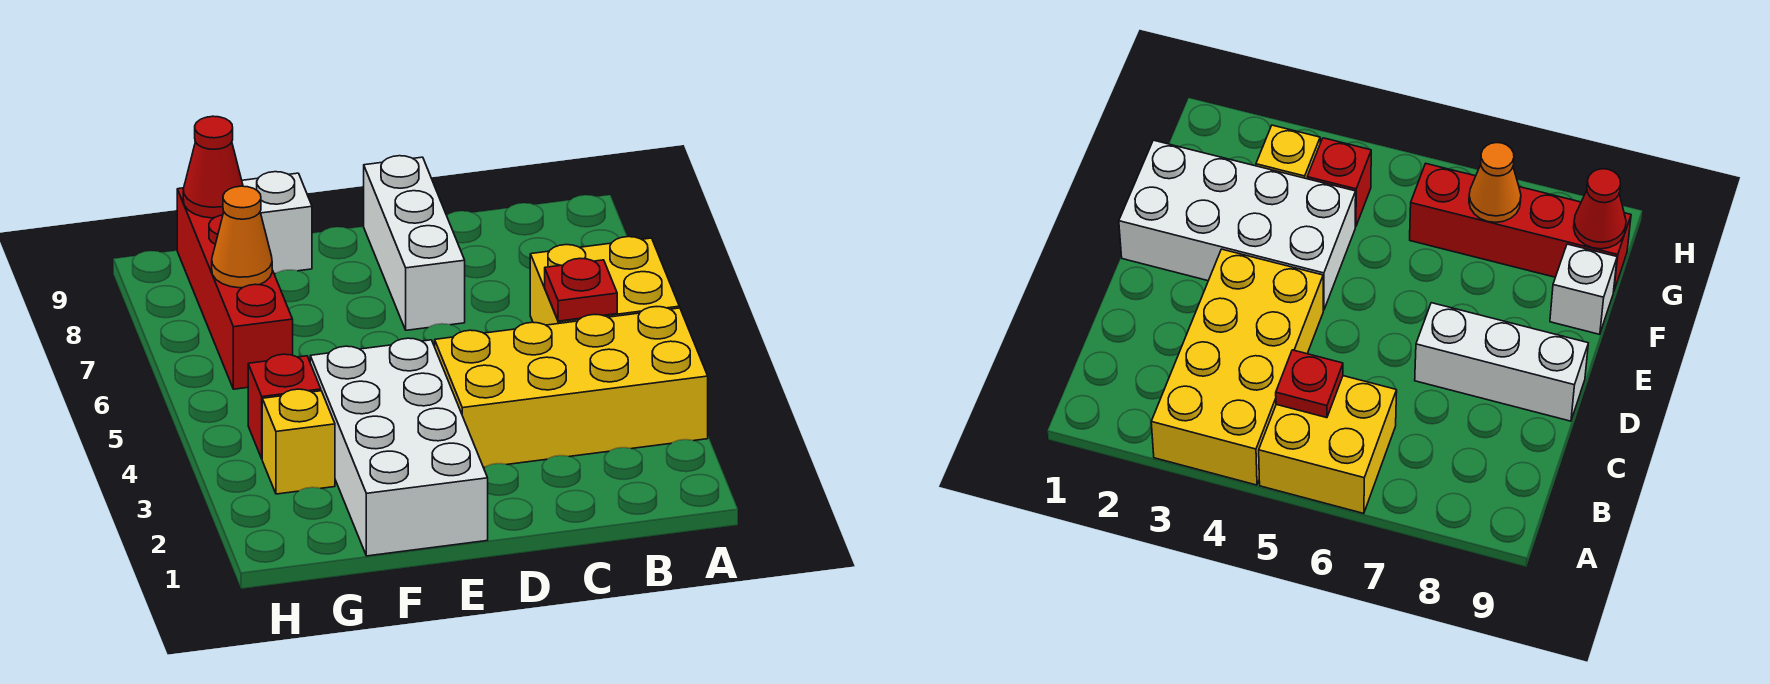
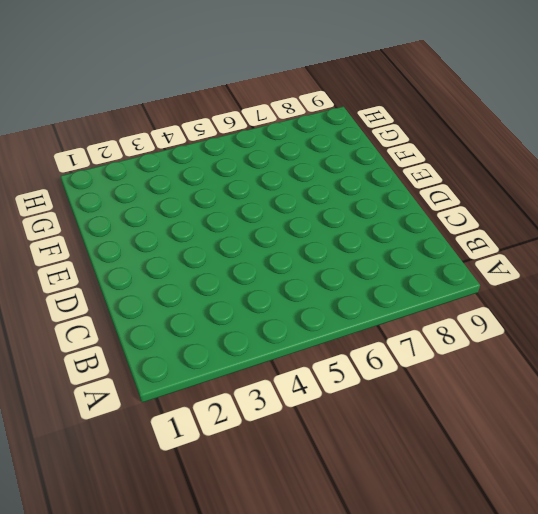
none -> yellow brick A3:D4 level 1
none -> yellow brick A5:B6 level 1

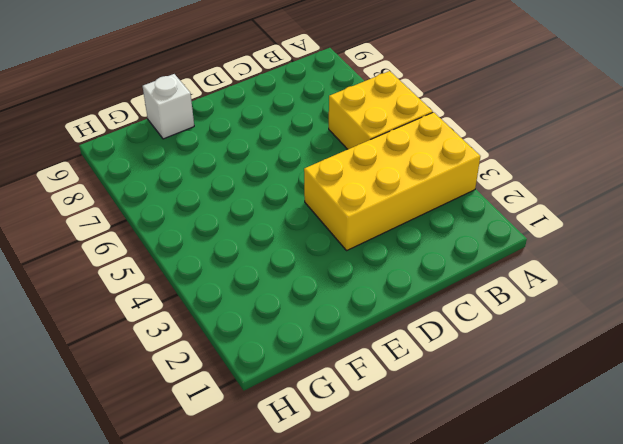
none -> white brick D7:D9 level 1
none -> white brick E1:F4 level 1

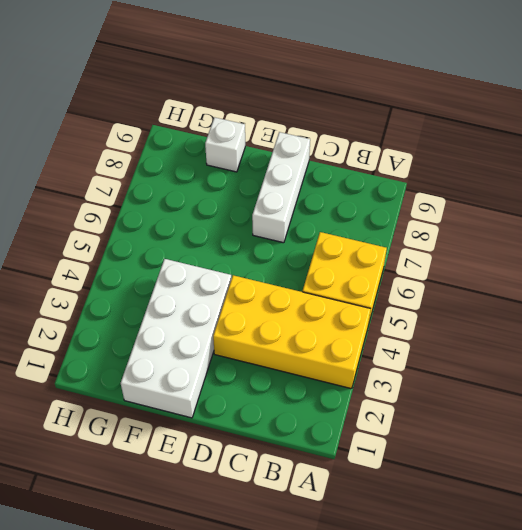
none -> yellow brick G3 level 1
none -> red brick G4 level 1

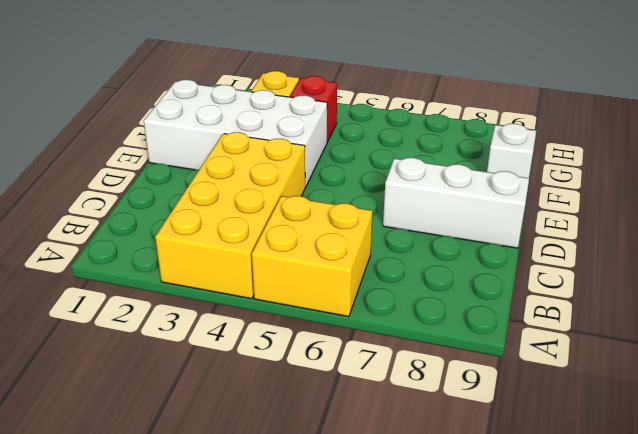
none -> red brick G6:G9 level 1
none -> red plate B5 level 2

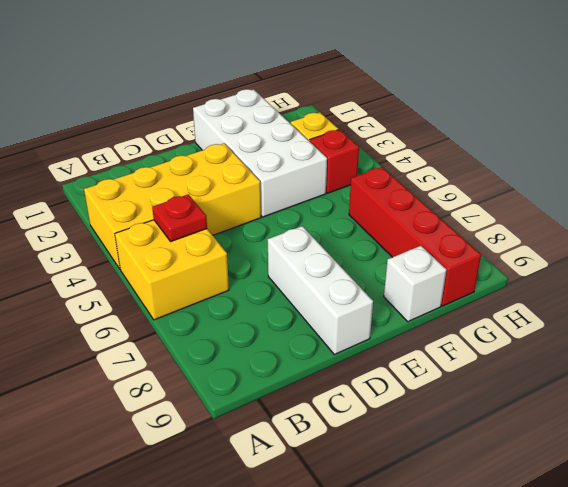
none -> orange cone G7 level 2
none -> red cone G9 level 2

